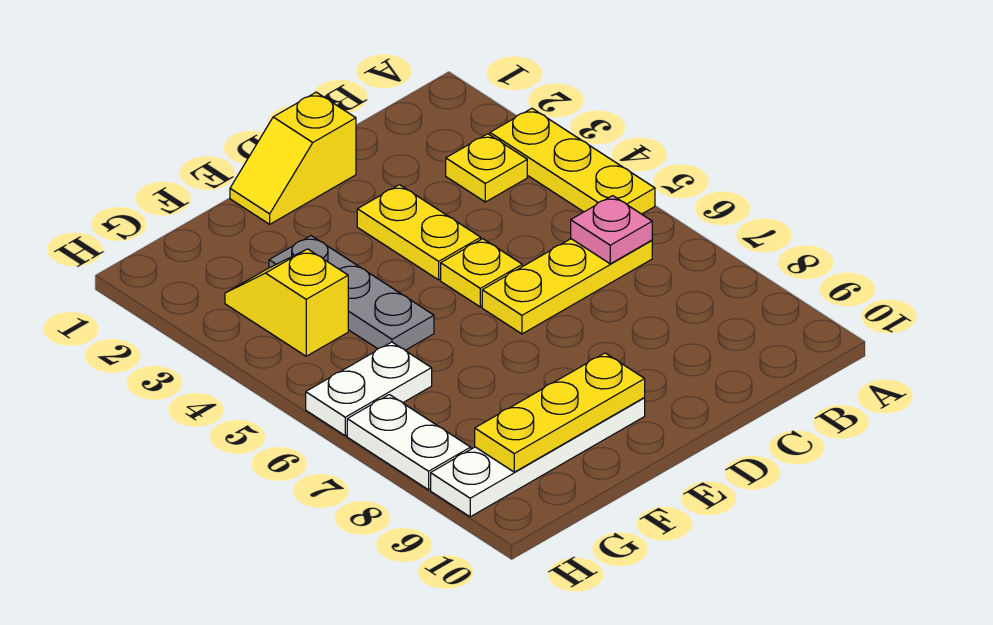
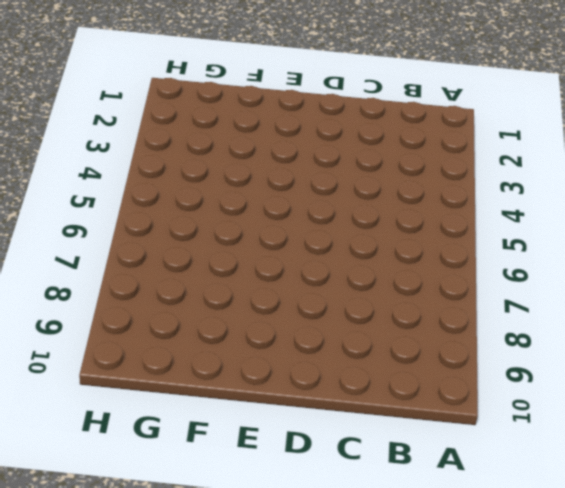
none -> yellow plate A3:A5 level 1
none -> yellow plate B3 level 1
none -> yellow plate B6:D6 level 1

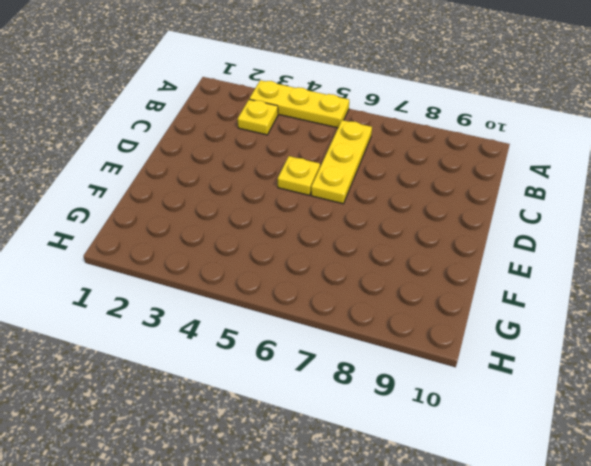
none -> yellow slope D1:E1 level 1 top D
none -> yellow plate D3:D4 level 1
none -> white plate E9:H9 level 1

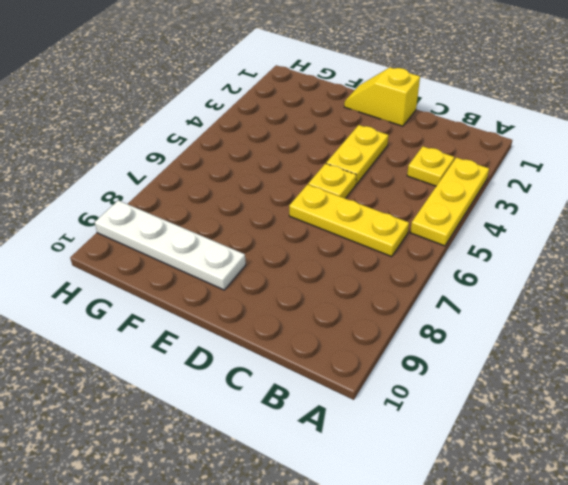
none -> grey plate F3:F5 level 1
none -> yellow slope G3:G4 level 1 top 4
none -> white plate G6:H6 level 1

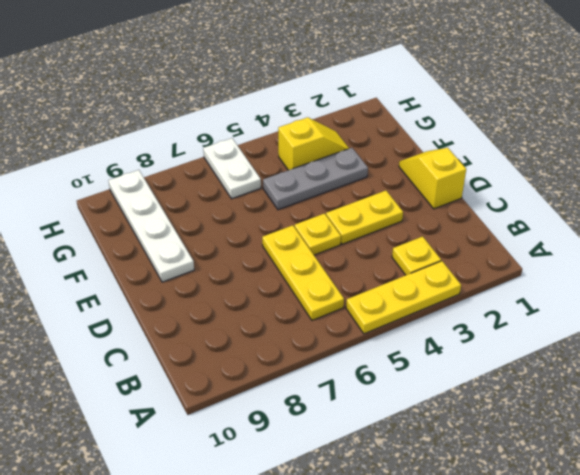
none -> white plate H7:H8 level 1
none -> pink plate B6 level 2
none -> yellow plate E9:G9 level 2

